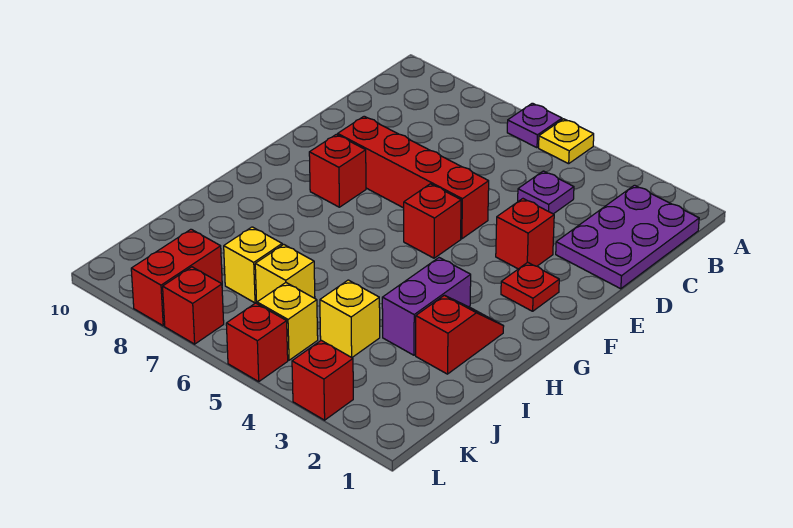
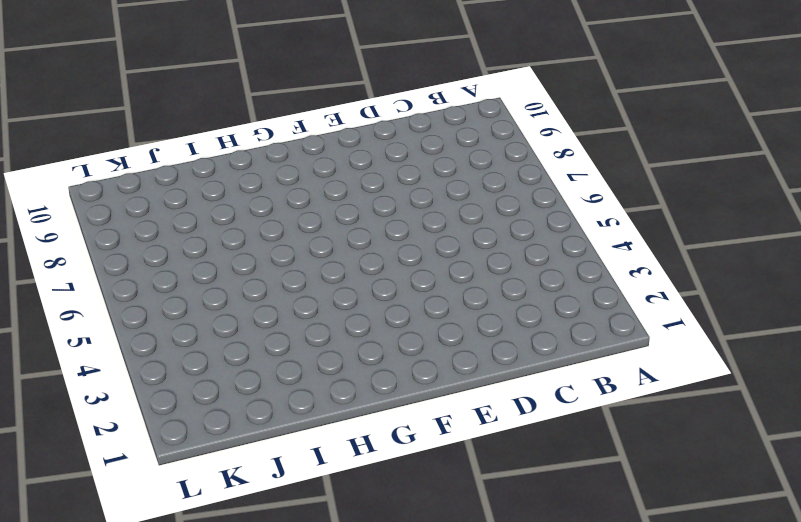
none -> yellow plate A5 level 1
none -> purple plate A6 level 1
none -> purple plate B1:D2 level 1

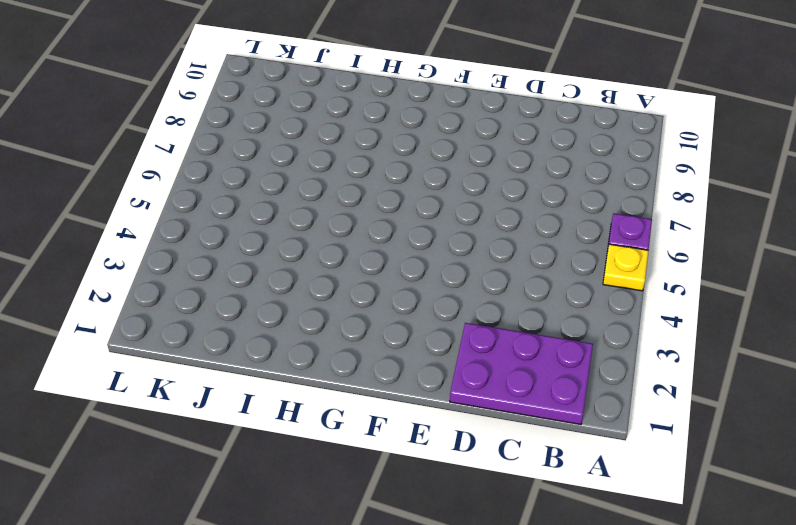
none -> purple plate C4 level 1
none -> red brick E3 level 1
none -> red brick E5:E8 level 1

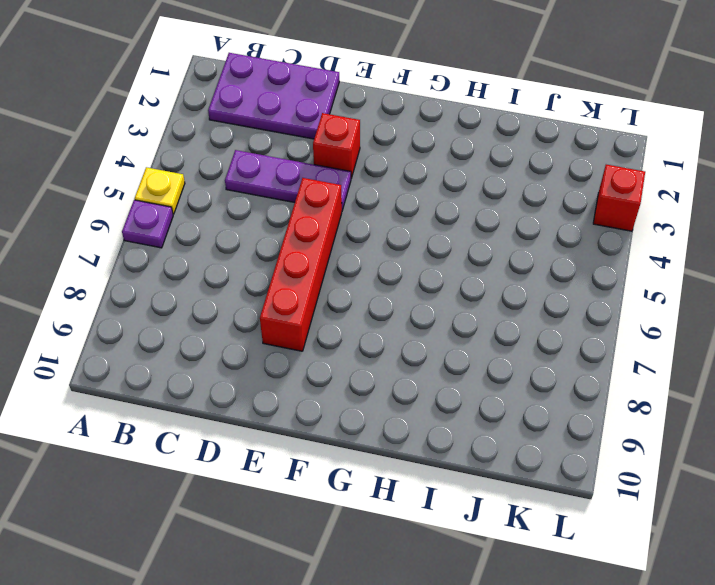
purple plate C4:E4 level 1 -> purple plate C4 level 1
none -> red plate F2 level 1
none -> red brick F5 level 1
none -> red brick F8 level 1

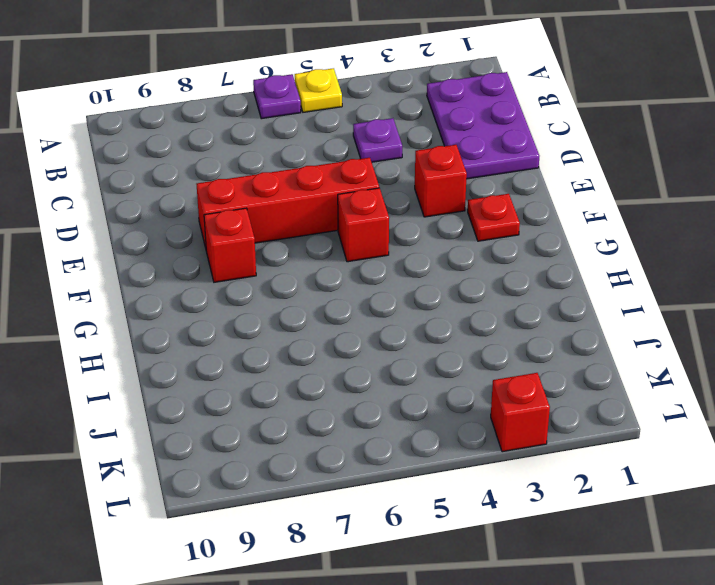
none -> red slope H2:I2 level 1 top I
none -> purple brick H3:I3 level 1
none -> yellow brick J4 level 1

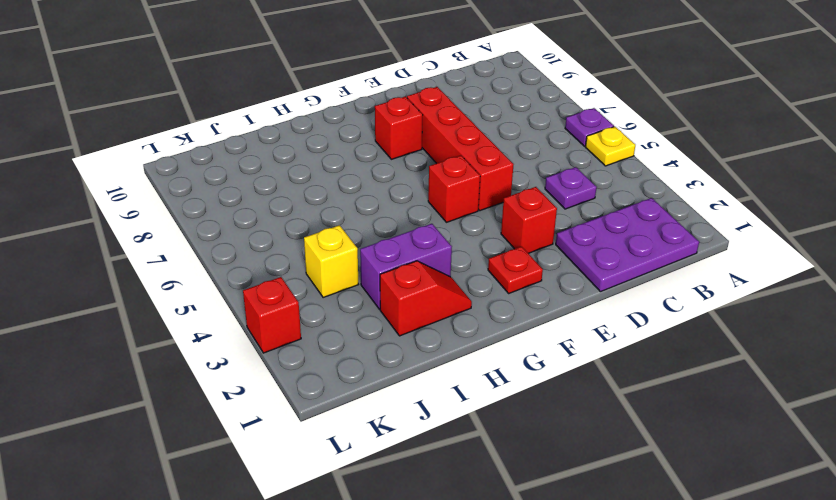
none -> yellow brick J6 level 1
none -> yellow brick J7 level 1
none -> yellow brick K5 level 1

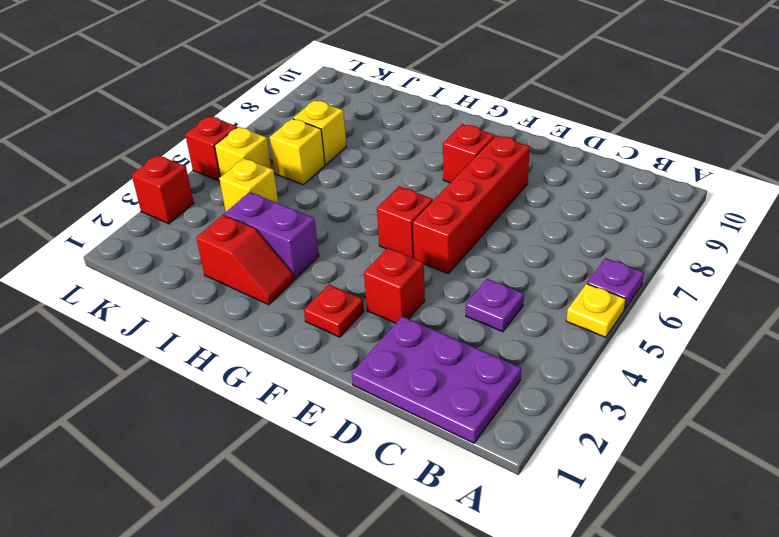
none -> red brick K8:L8 level 1
none -> red brick L7 level 1

